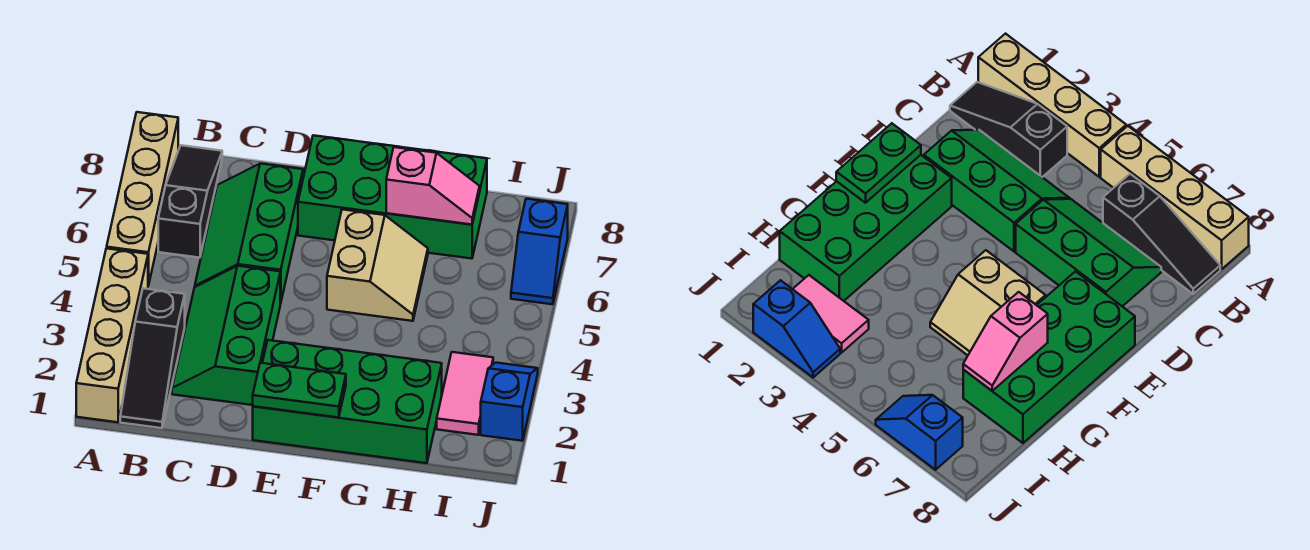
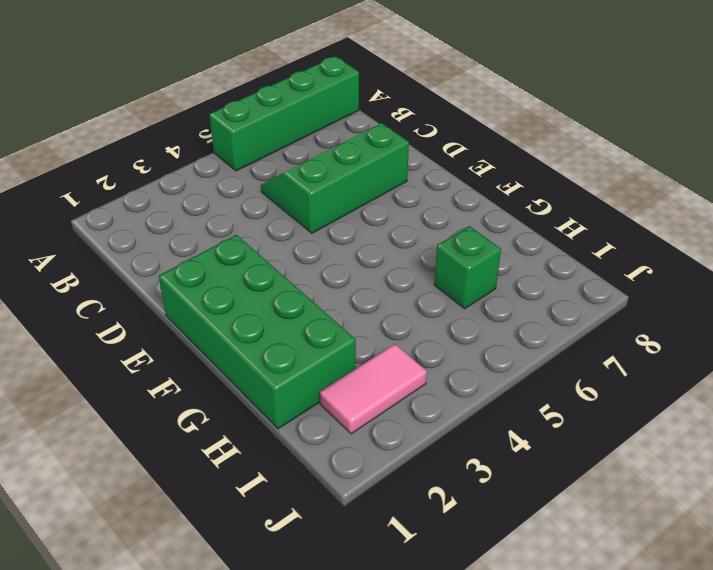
green brick A5:A8 level 1 -> tan brick A5:A8 level 1
green brick H6 level 1 -> none
none -> tan brick A1:A4 level 1
none -> black slope B1:B3 level 1 top 3
none -> black slope B6:B8 level 1 top 6

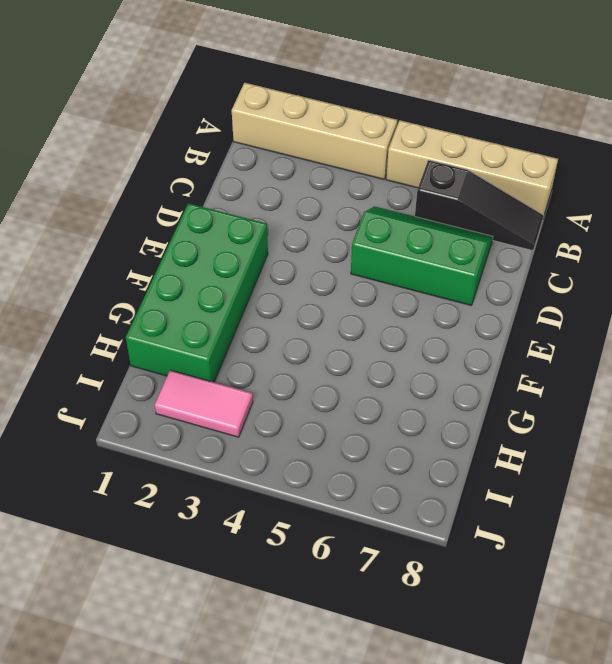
none -> black slope B1:B3 level 1 top 3
none -> green slope C2:D4 level 1 top D
none -> green brick E7:H8 level 1

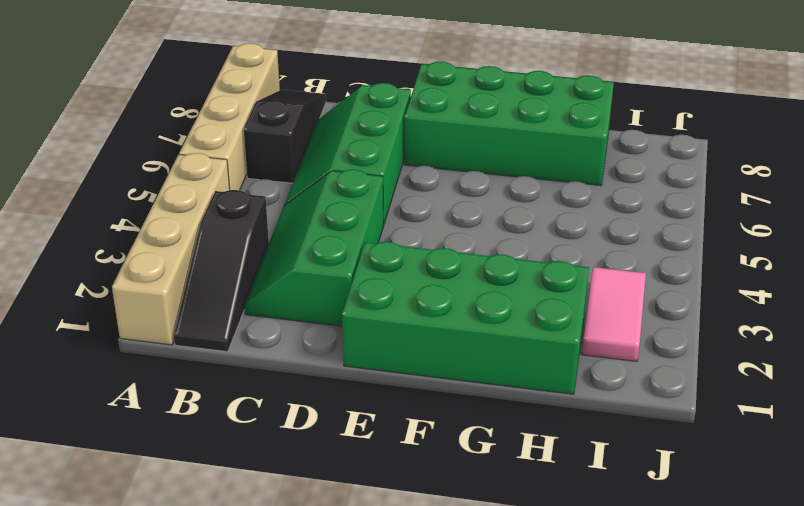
none -> tan slope F5:G6 level 1 top F
none -> blue slope J2:J3 level 1 top 2
none -> blue slope J6:J7 level 1 top 7

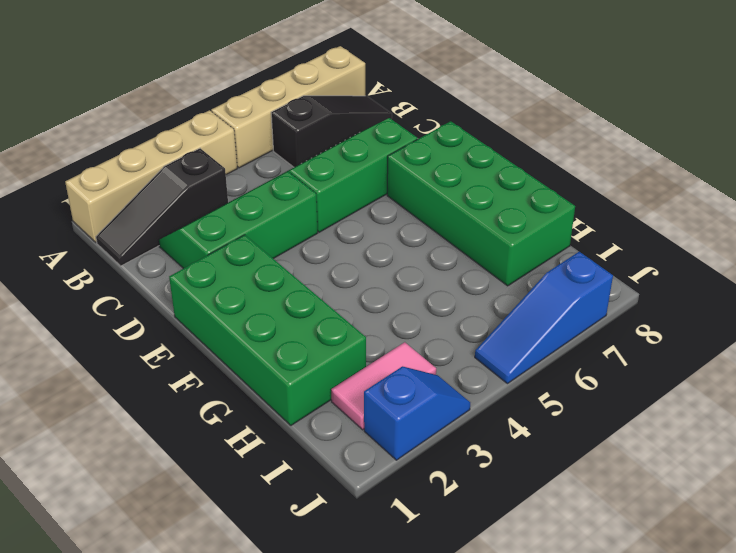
blue slope J5:J7 level 1 top 7 -> blue slope J6:J7 level 1 top 7
none -> tan slope F5:G6 level 1 top F
none -> green plate E1:F1 level 2
none -> pink slope G7:H7 level 2 top G

